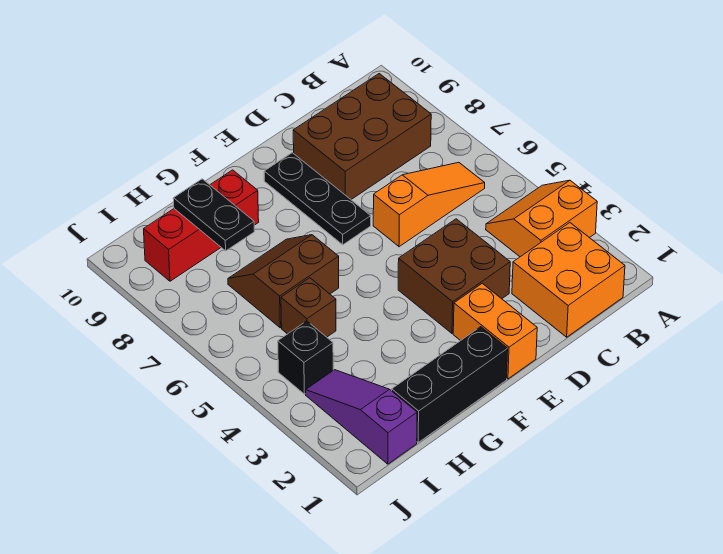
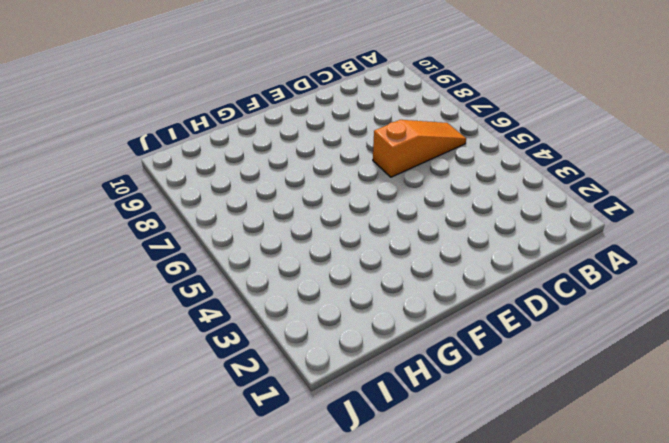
none -> orange slope A3:B4 level 1 top 3
none -> orange brick B1:C2 level 1
none -> brown brick B8:D9 level 1

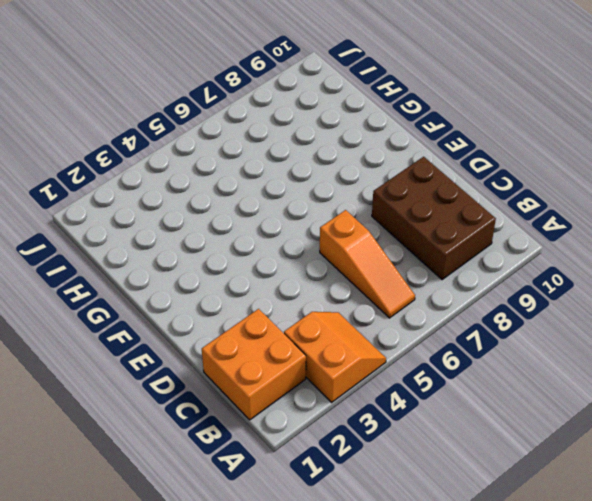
none -> brown brick D3:E4 level 1
none -> orange brick E1:E2 level 1
none -> black plate E7:E9 level 1

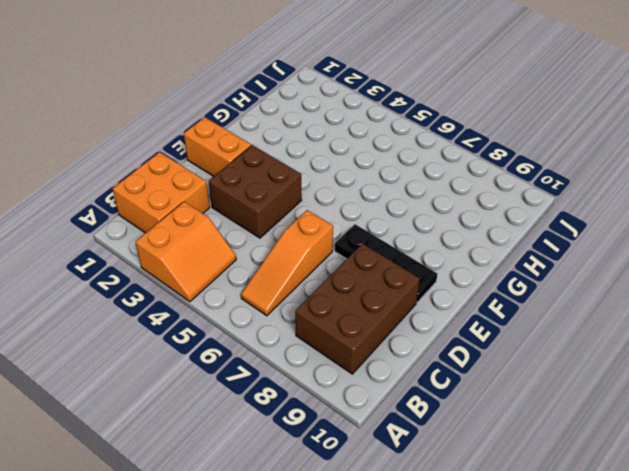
none -> black brick F1:H1 level 1
none -> brown slope G6:H7 level 1 top 6
none -> red brick G9:I9 level 1

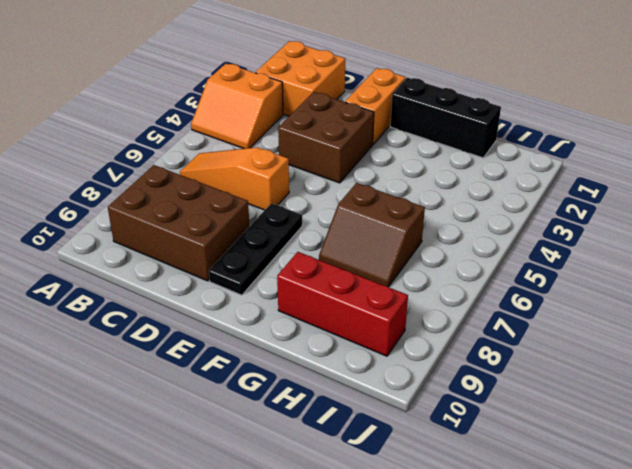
none -> brown brick H5 level 1
none -> purple slope I1:I3 level 1 top 1
none -> black brick I4 level 1

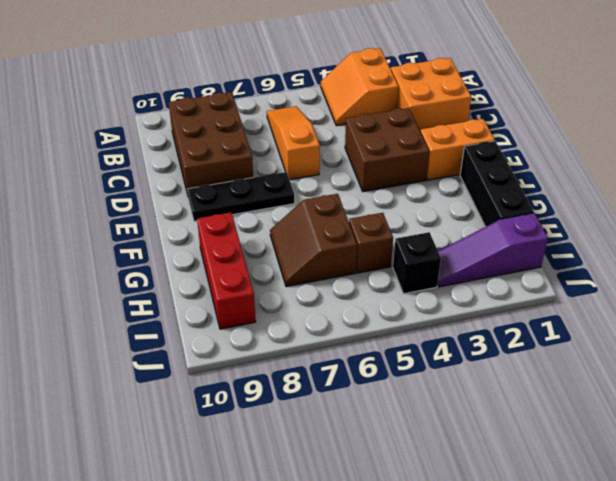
none -> black plate H8:H9 level 2

